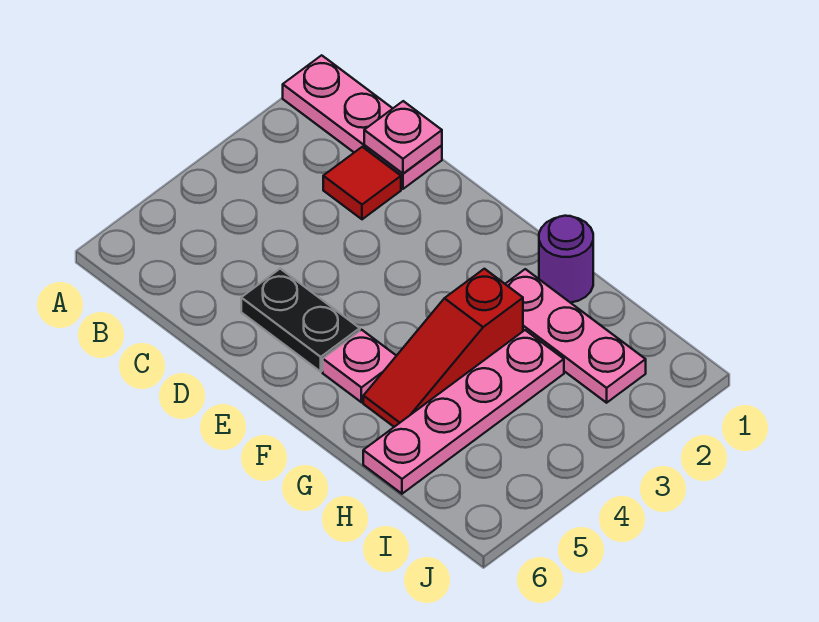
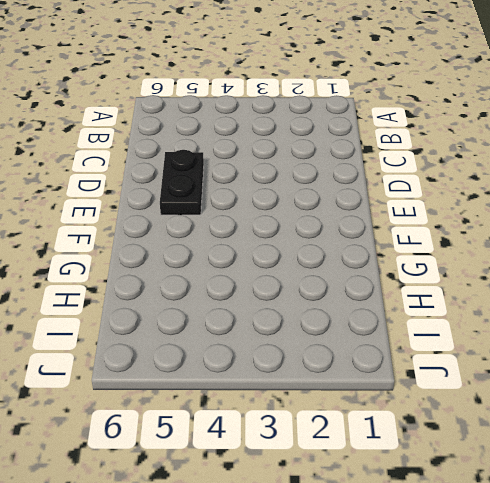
none -> pink plate A1:C1 level 1
none -> red tile C2 level 1

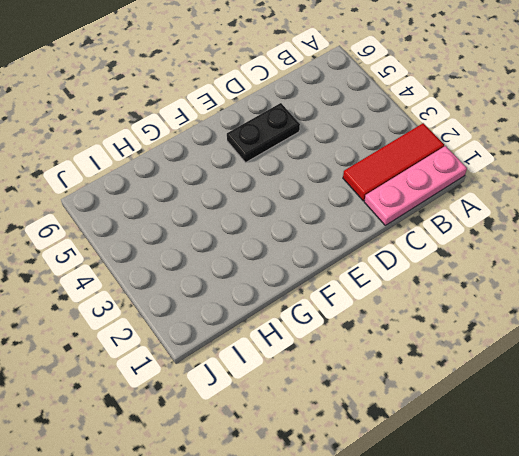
red tile A2:C2 level 1 -> red tile C2 level 1
none -> pink plate F5 level 1
none -> purple round brick G1 level 1

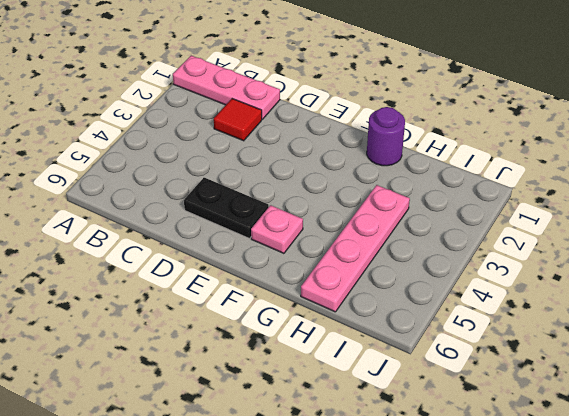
none -> pink plate G2:I2 level 1
none -> red slope G3:G5 level 1 top 3

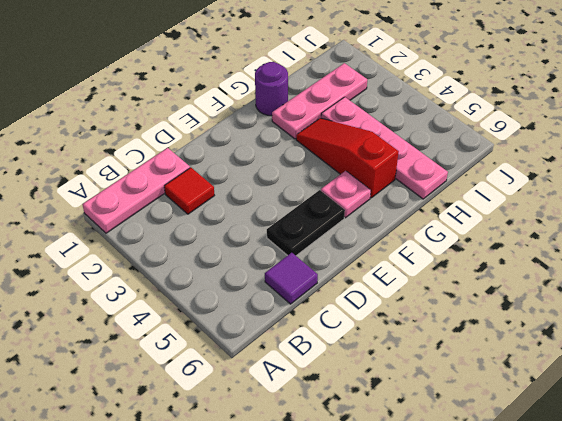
purple tile C6 level 1 -> none
red slope G3:G5 level 1 top 5 -> red slope G3:G5 level 1 top 3
none -> pink plate C1 level 2

